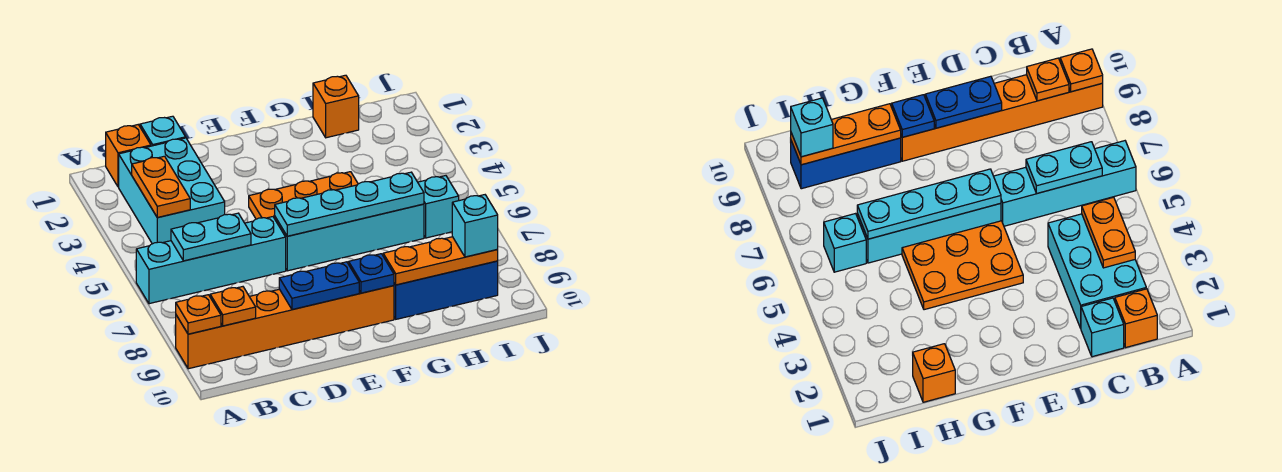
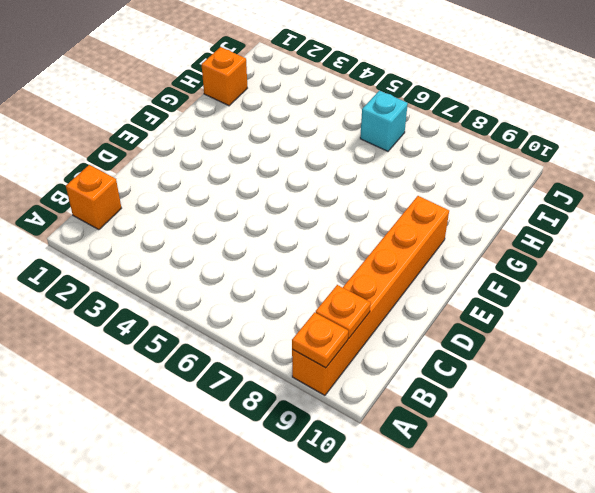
none -> cyan brick A6:D6 level 1
none -> cyan brick B2:C4 level 1
none -> cyan brick C1 level 1

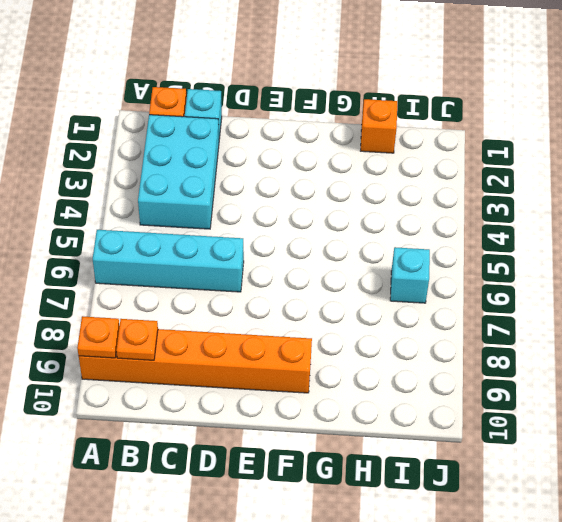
none -> orange plate E4:G5 level 1
none -> cyan brick E6:H6 level 1
none -> blue brick G9:I9 level 1

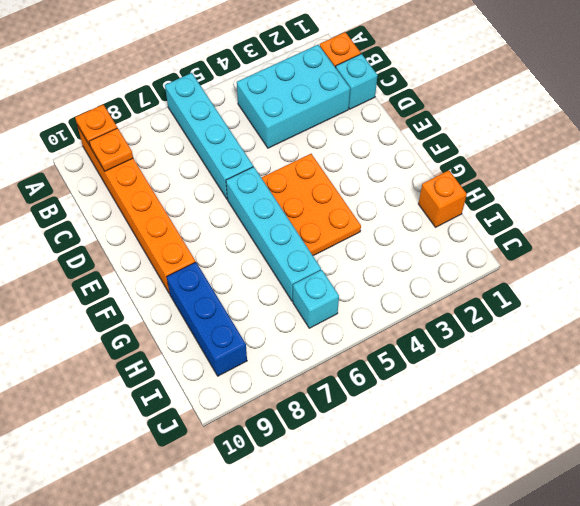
none -> orange plate B3:B4 level 2
none -> cyan plate B6:C6 level 2
none -> blue plate D9:E9 level 2

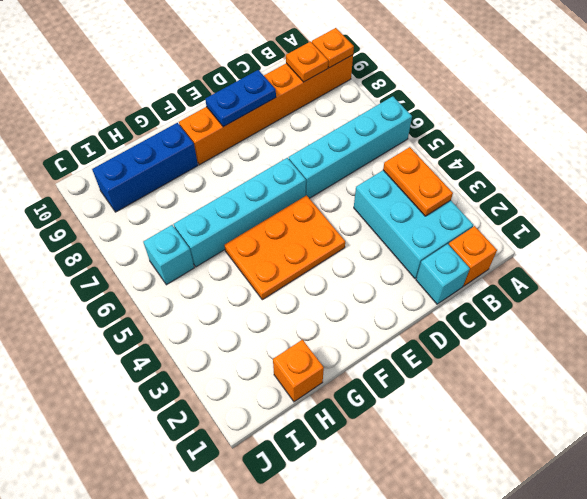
none -> cyan plate B6:C6 level 2
none -> cyan plate E6:H6 level 2
none -> blue plate F9 level 2

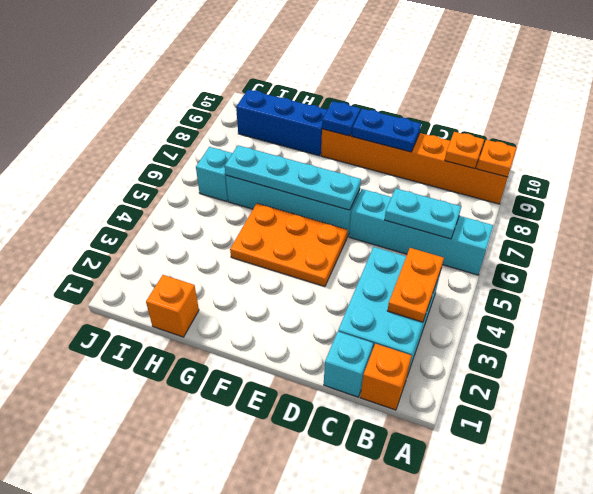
none -> orange plate G9:I9 level 2
none -> cyan brick I9 level 3

